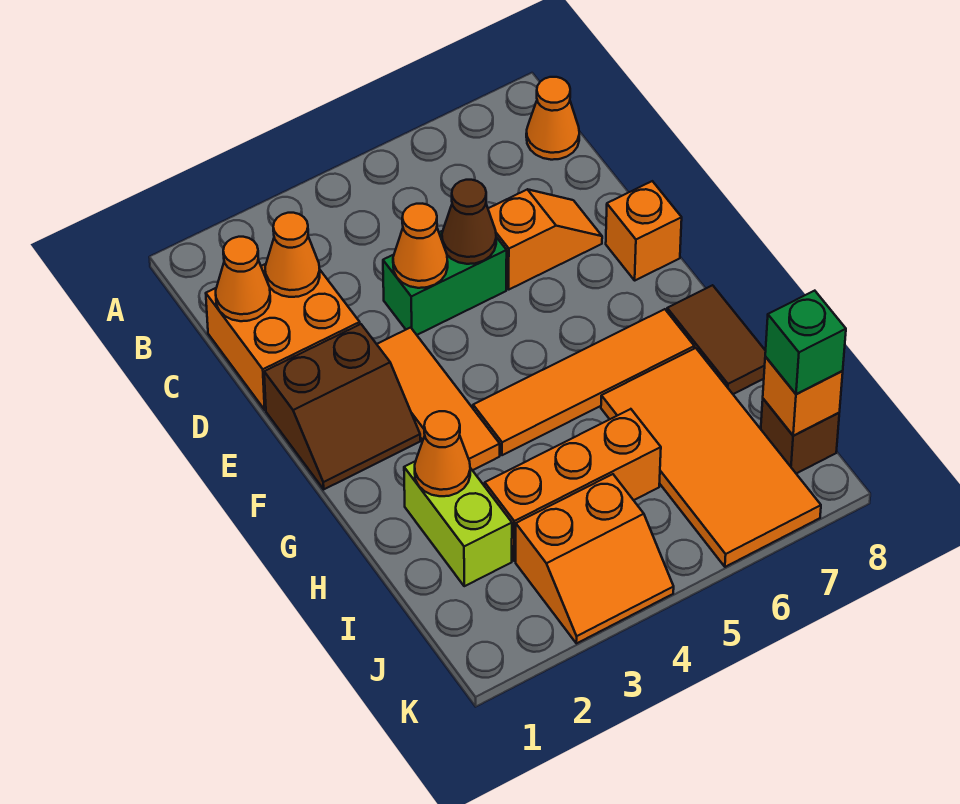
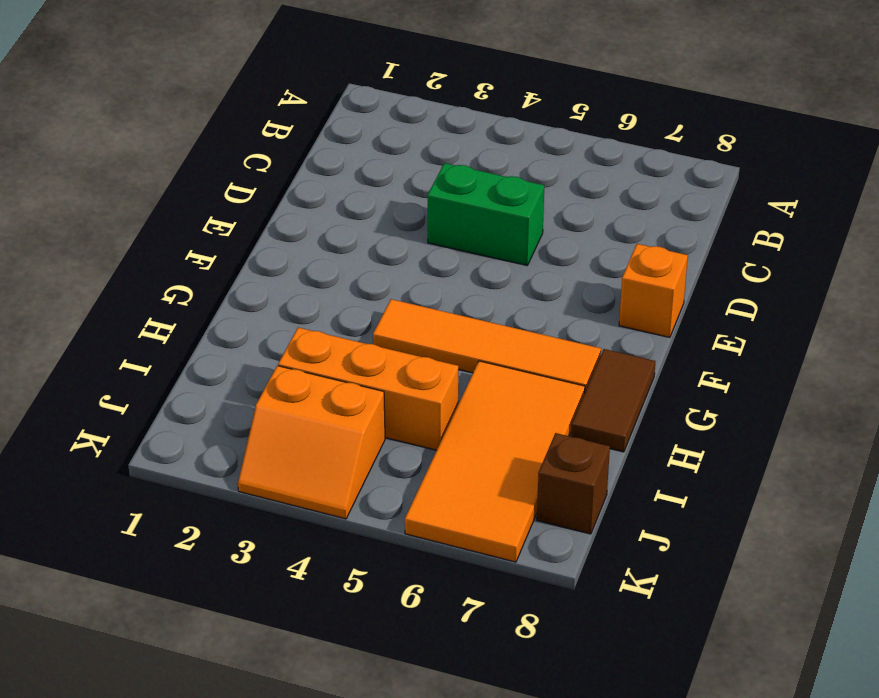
none -> orange cone B8 level 1
none -> orange brick C1:D2 level 1
none -> orange slope D6:D7 level 1 top 6

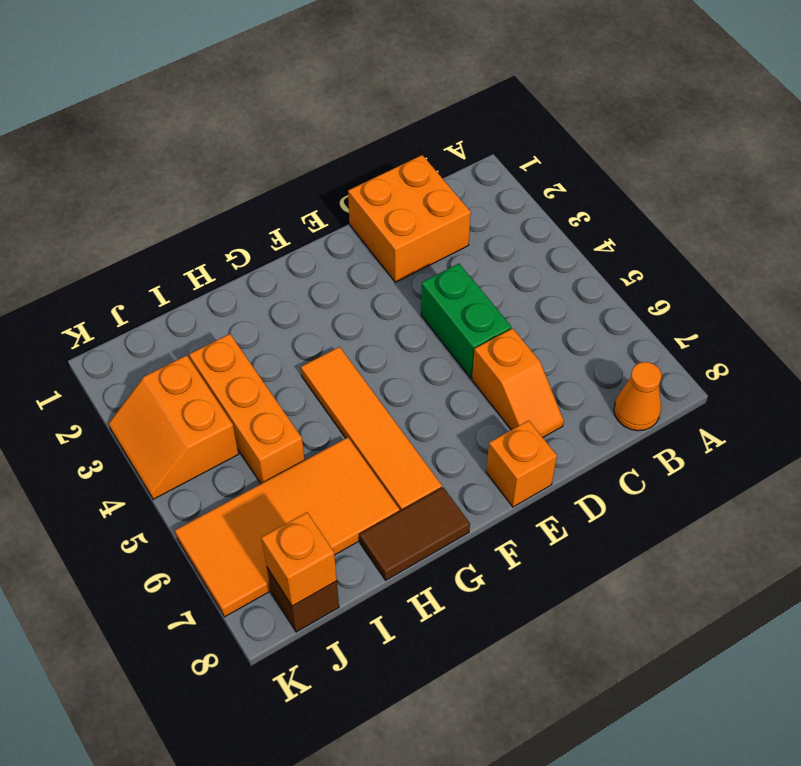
none -> brown slope E1:F2 level 1 top E
none -> orange tile E3:G3 level 1
none -> lime brick H2:I2 level 1

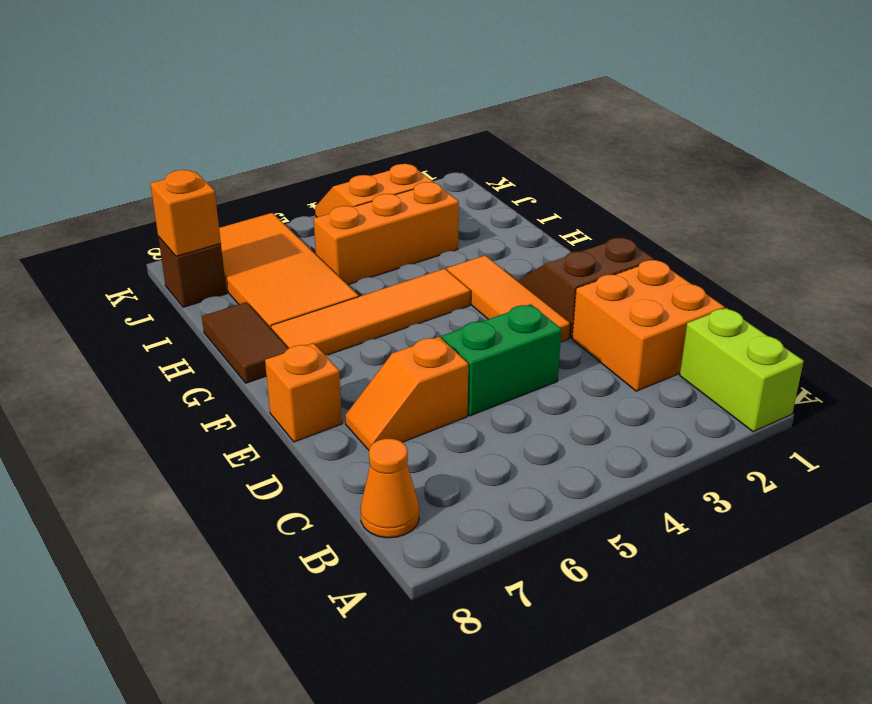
lime brick A1:B1 level 1 -> lime brick H2:I2 level 1
none -> orange cone C1 level 2
none -> orange cone C2 level 2
none -> orange cone D4 level 2

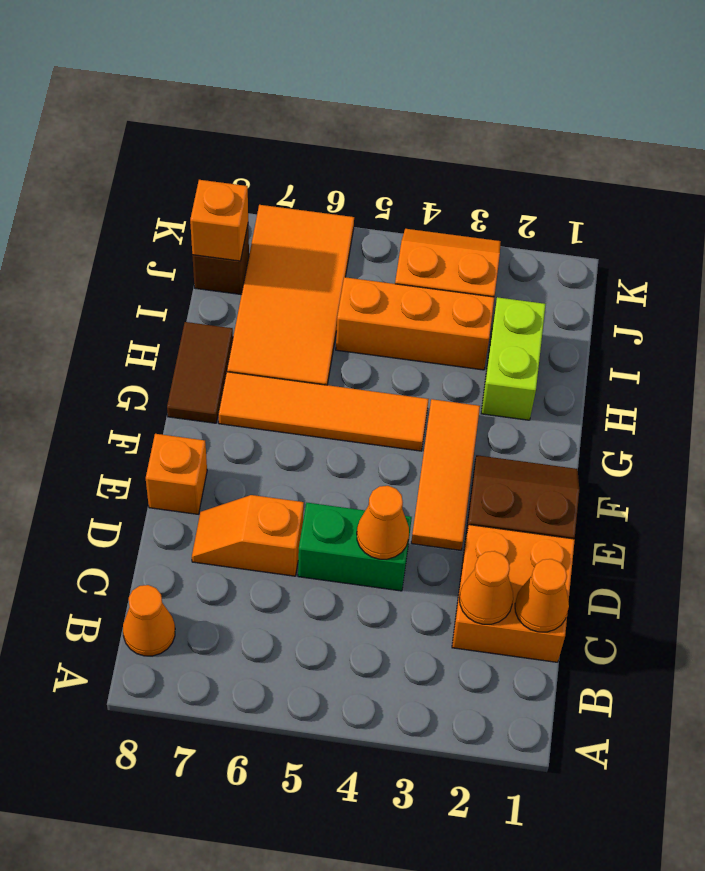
none -> brown cone D5 level 2
none -> orange cone H2 level 2
none -> green brick J8 level 3

